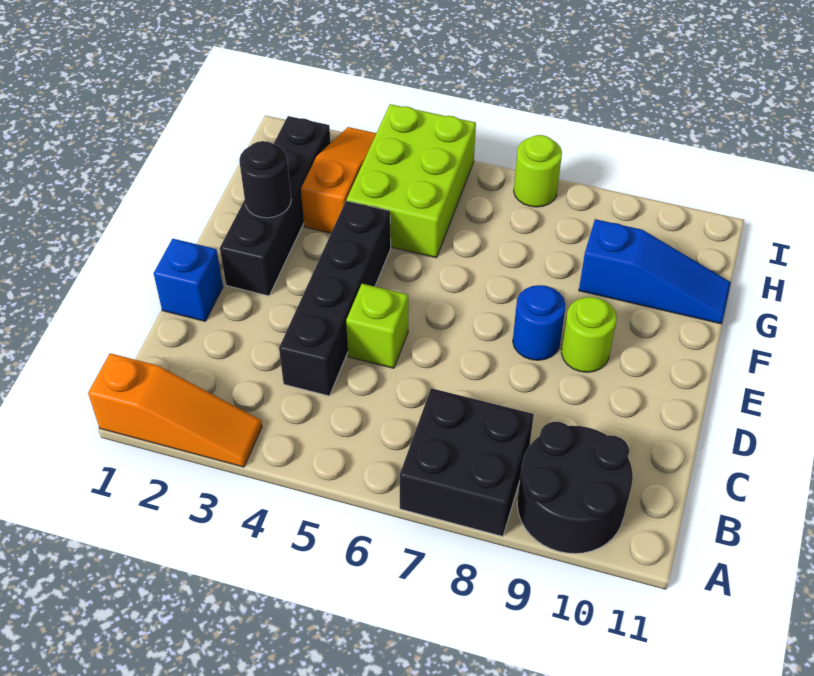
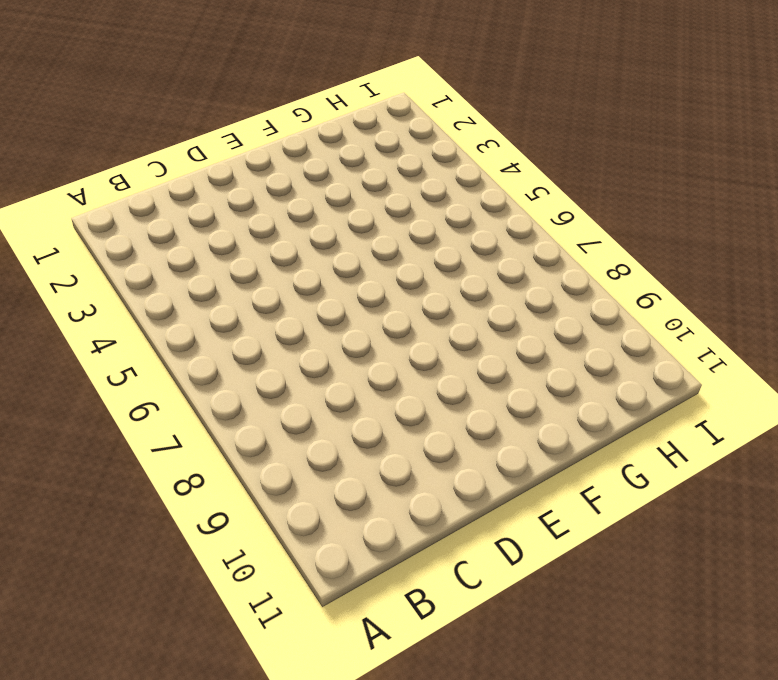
none -> orange slope A1:A3 level 1 top 1
none -> black brick A7:B8 level 1
none -> black round brick A9:B10 level 1

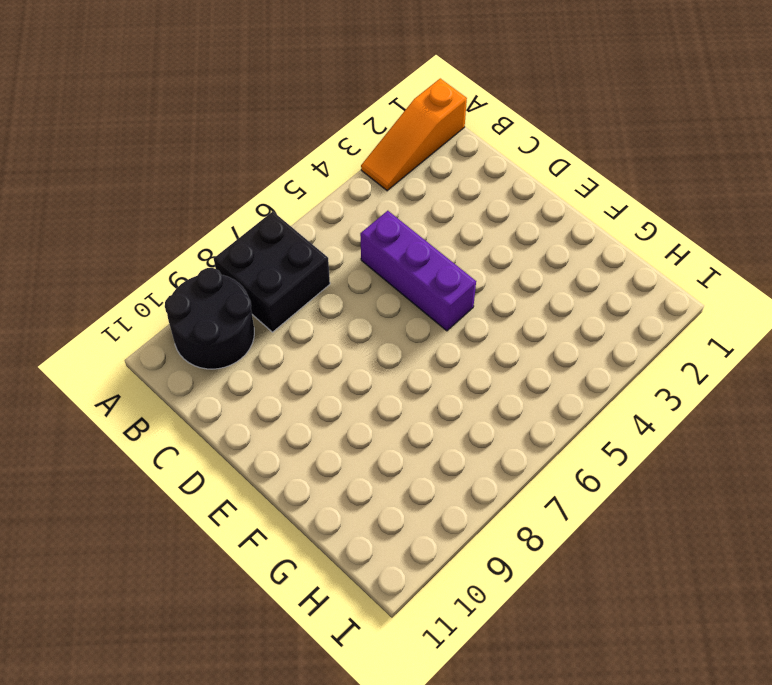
purple brick C5:E5 level 1 -> lime brick D5 level 1
none -> black brick C4:F4 level 1
none -> blue brick D1 level 1
none -> black brick E2:H2 level 1

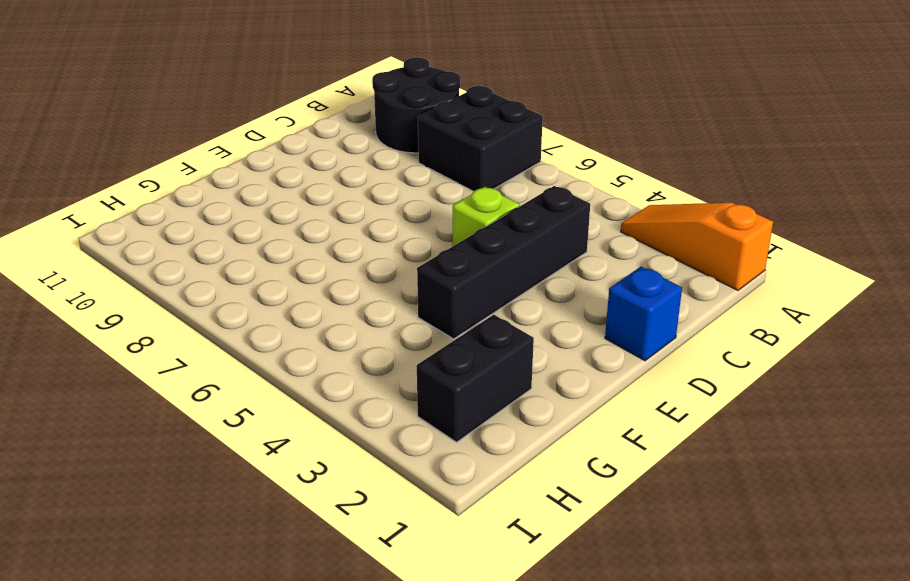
black brick G2:H2 level 1 -> black brick E2:H2 level 1
none -> blue round brick E8 level 1
none -> lime round brick E9 level 1
none -> orange slope G3:I3 level 1 top G

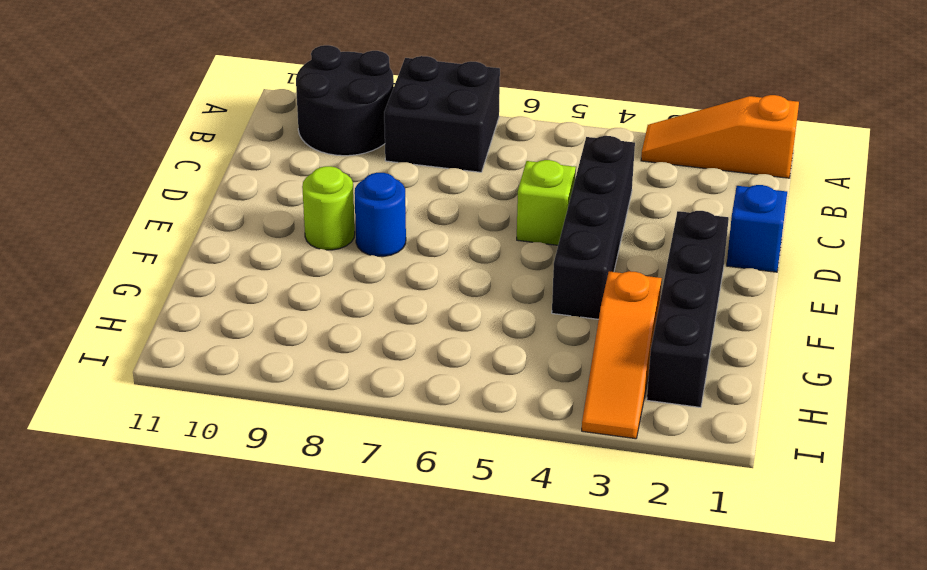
none -> lime brick G4:I5 level 1
none -> blue slope G9:G11 level 1 top 9
none -> lime round brick I7 level 1

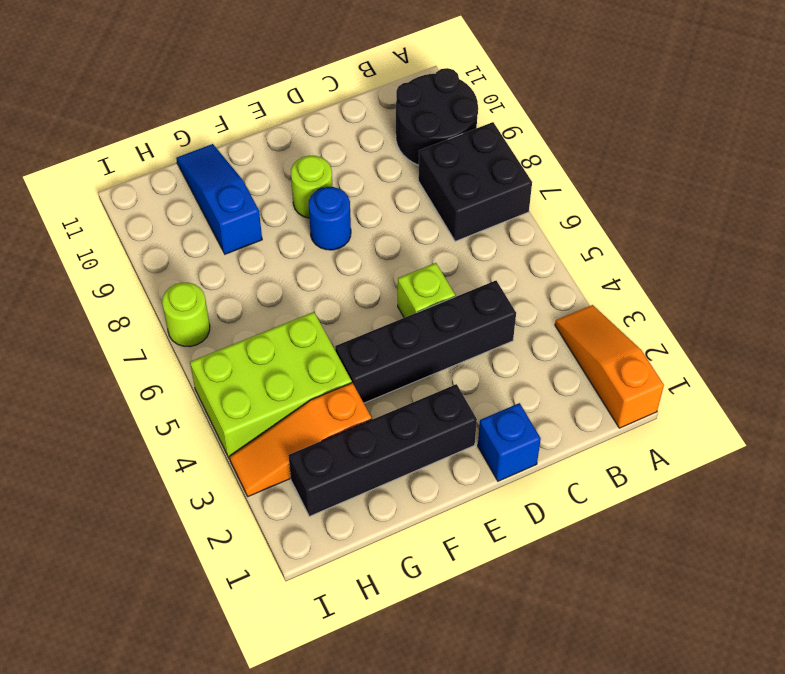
none -> black round brick F2 level 2

